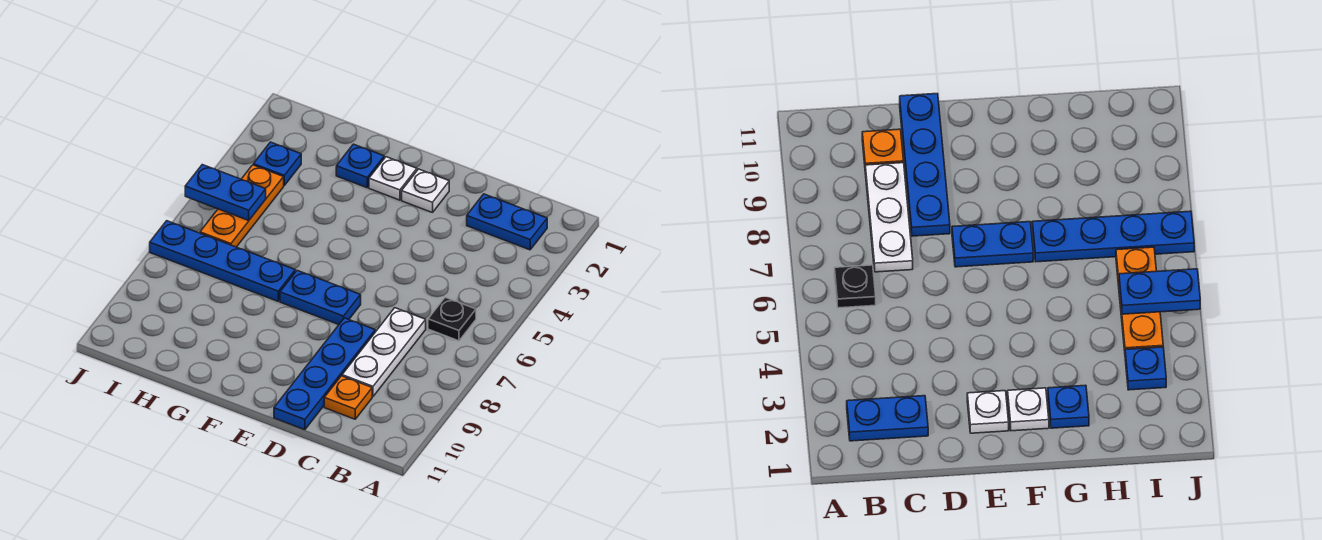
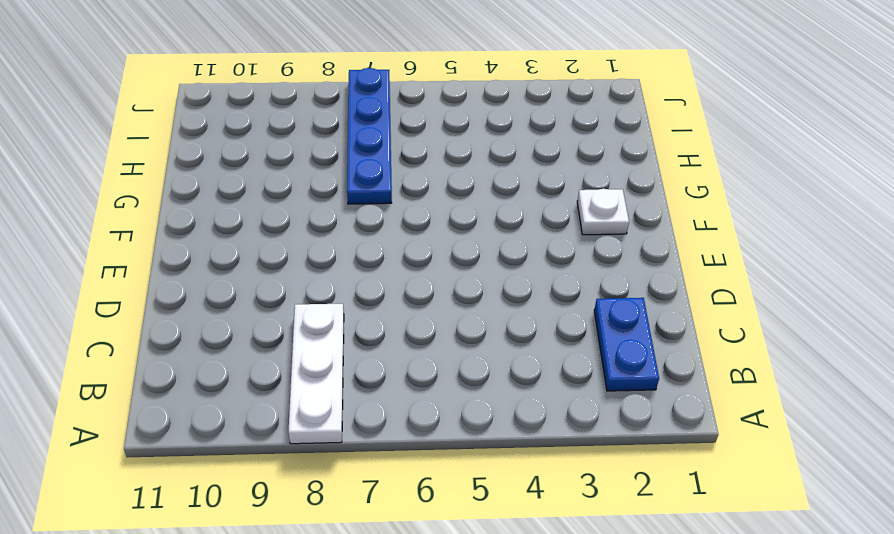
white plate A8:C8 level 1 -> white plate C7:C9 level 1
none -> black plate B6 level 1
none -> orange plate C10 level 1
none -> blue plate D8:D11 level 1

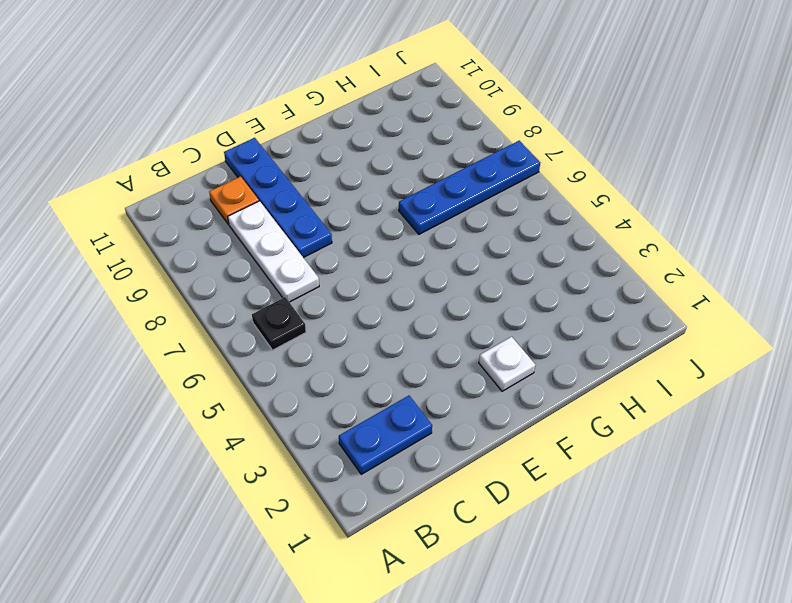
none -> white plate E2 level 1
none -> blue plate E7:F7 level 1
none -> blue plate G2 level 1

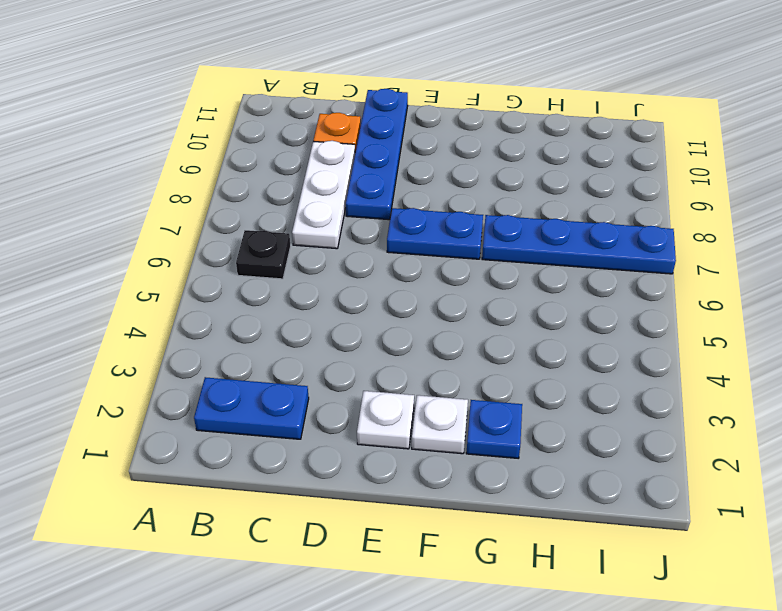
none -> blue plate I3 level 1
none -> orange plate I4:I6 level 1
none -> blue plate I5:J5 level 2

